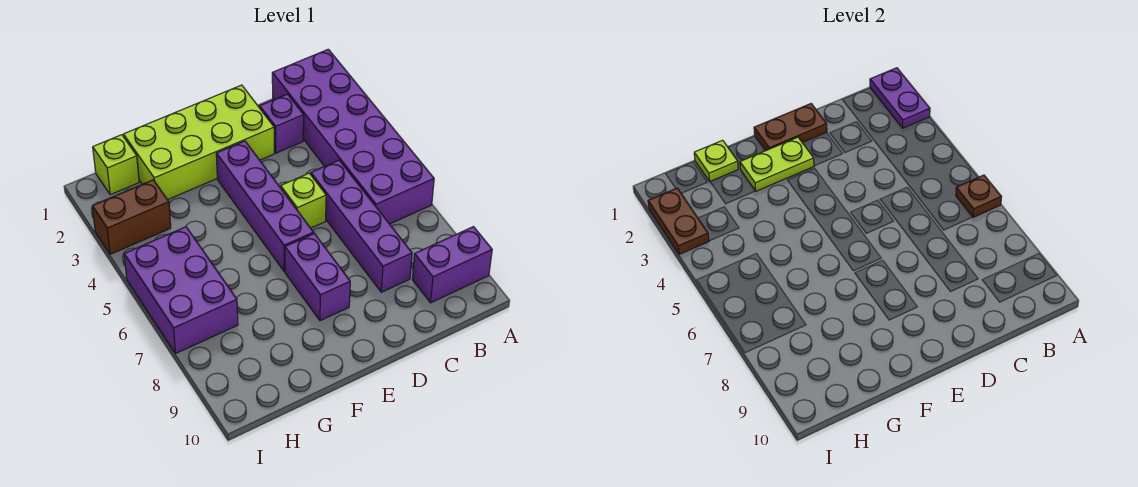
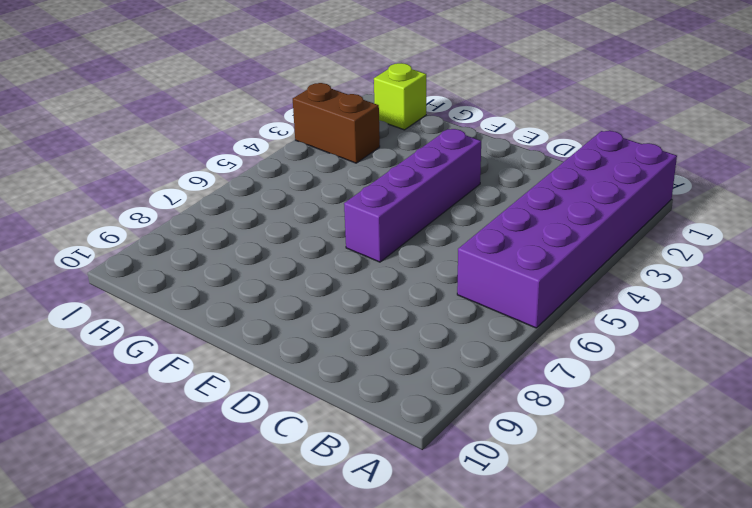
none -> purple brick A9:B9 level 1
none -> purple brick C2 level 1
none -> purple brick C5:C8 level 1

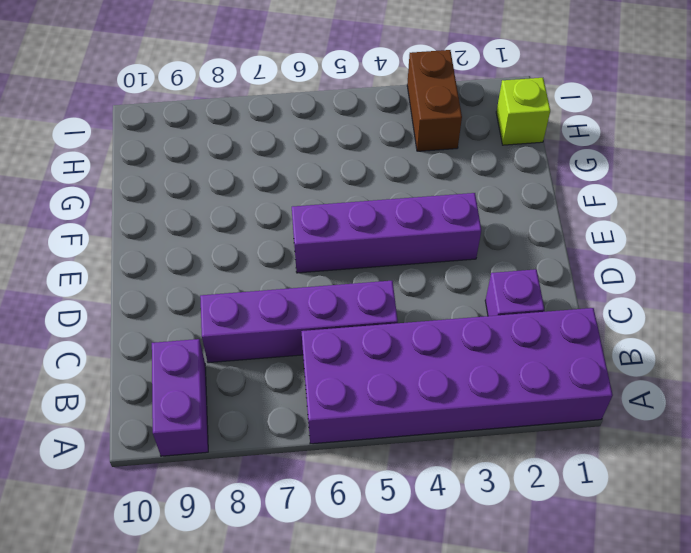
none -> lime brick D1:G2 level 1
none -> lime brick D5 level 1
none -> purple brick E7:E8 level 1

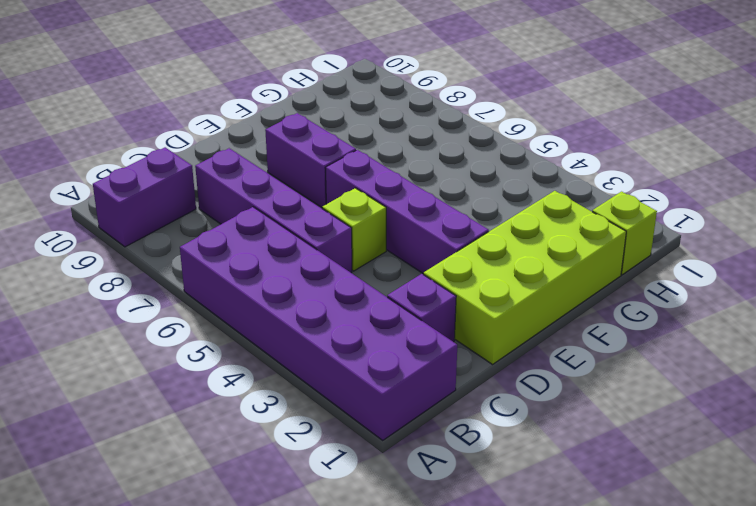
none -> brown brick H3:I3 level 1
none -> purple brick H5:I7 level 1
none -> purple plate A1:A2 level 2

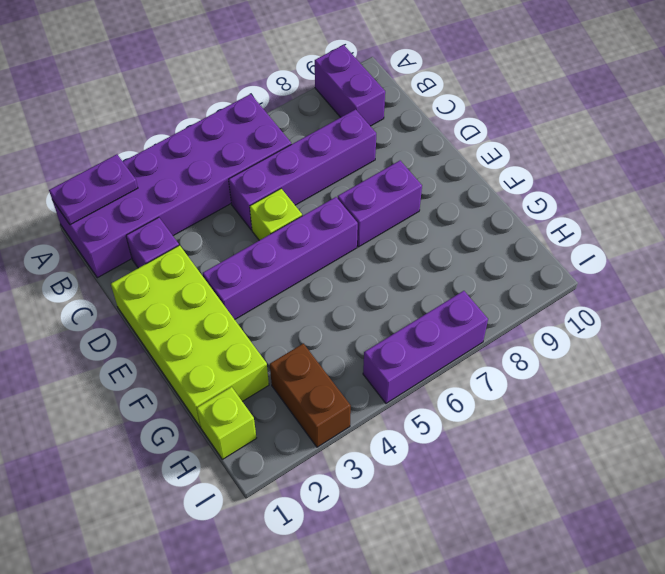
purple brick I5:I7 level 1 -> purple brick H5:I7 level 1
none -> brown plate A6 level 2
none -> brown plate D1:E1 level 2
none -> lime plate E2:F2 level 2

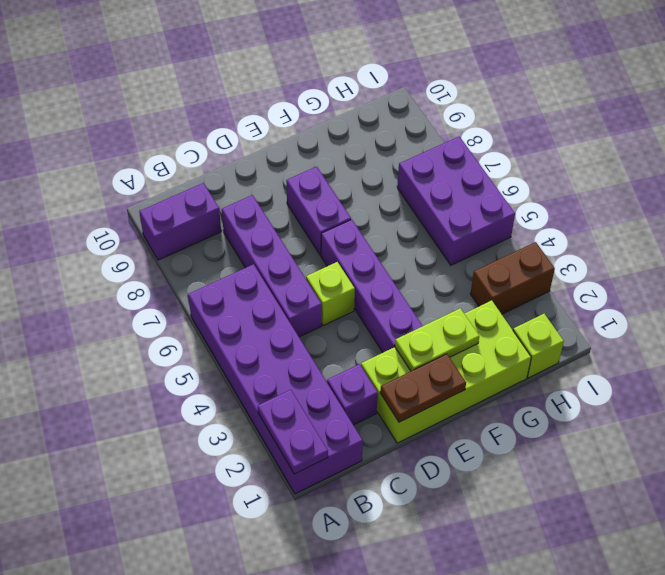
none -> brown plate A6 level 2
none -> lime plate G1 level 2
none -> brown plate I2:I3 level 2

